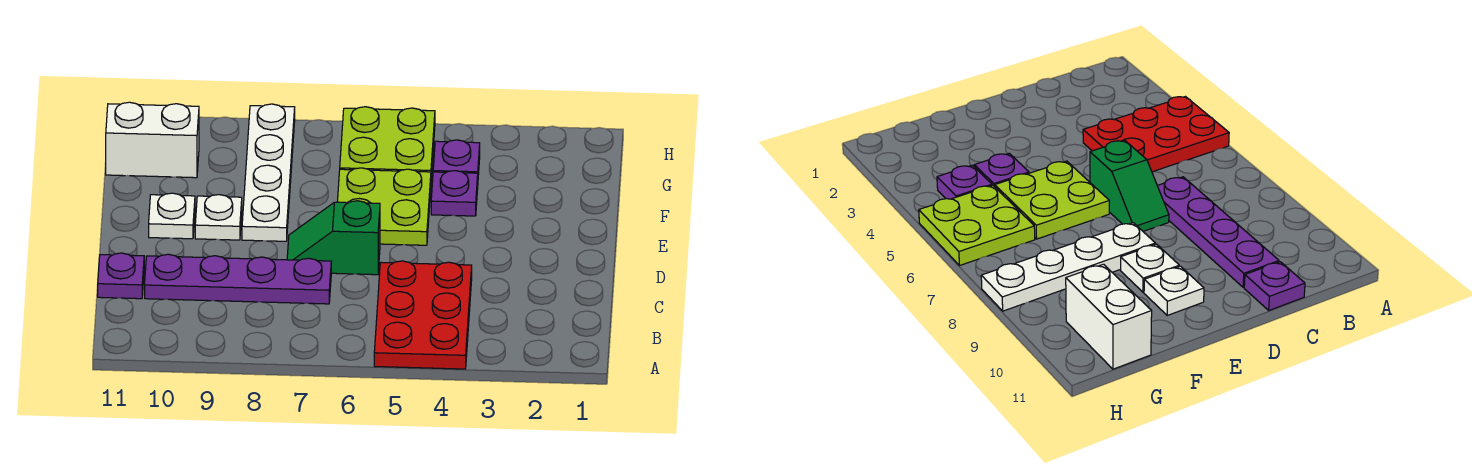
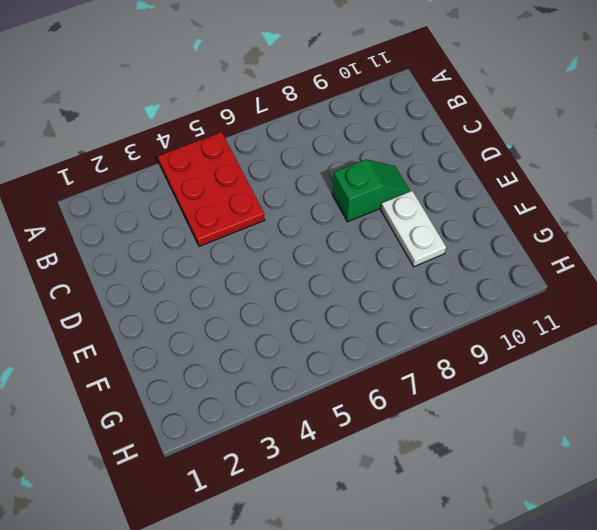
green slope D8:D9 level 1 top 8 -> green slope D6:D7 level 1 top 6
white plate E9:F9 level 1 -> white plate E9 level 1
none -> purple plate C7:C10 level 1
none -> purple plate C11 level 1
none -> lime plate E5:F6 level 1

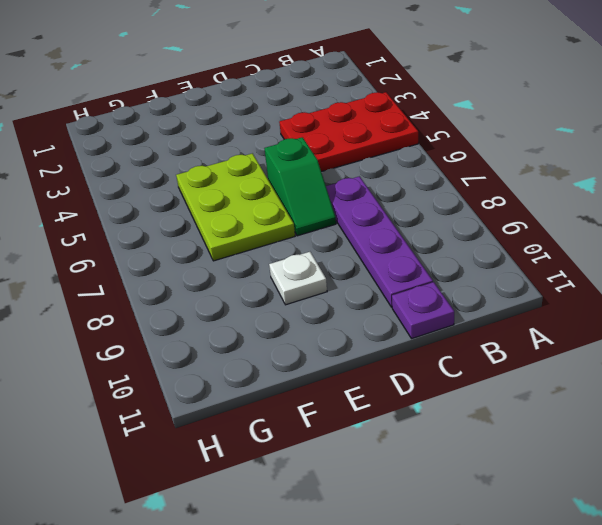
lime plate E5:F7 level 1 -> lime plate E5:F6 level 1
none -> white plate E8:H8 level 1
none -> white plate E10 level 1
none -> purple plate F4 level 1

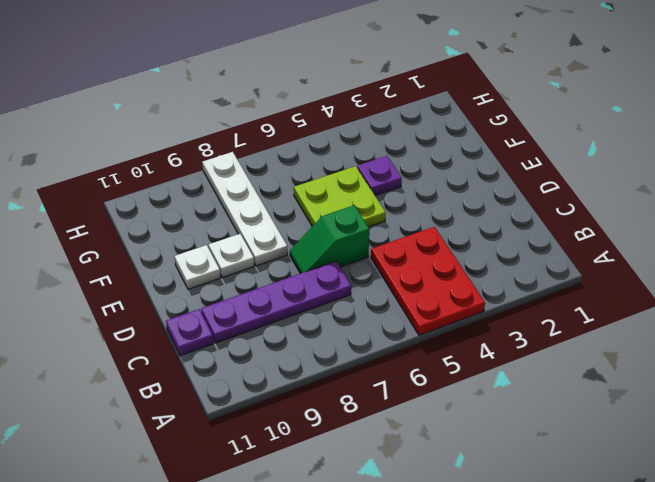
none -> purple plate G4 level 1
none -> lime plate G5:H6 level 1
none -> white brick G10:G11 level 1

